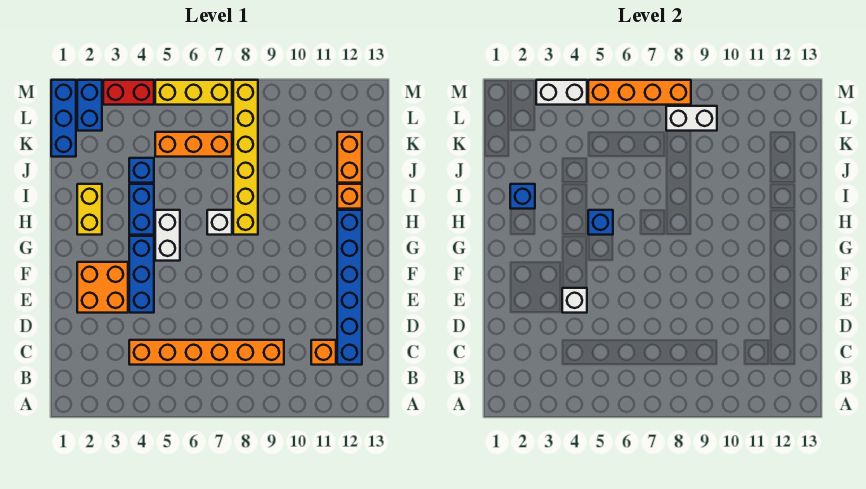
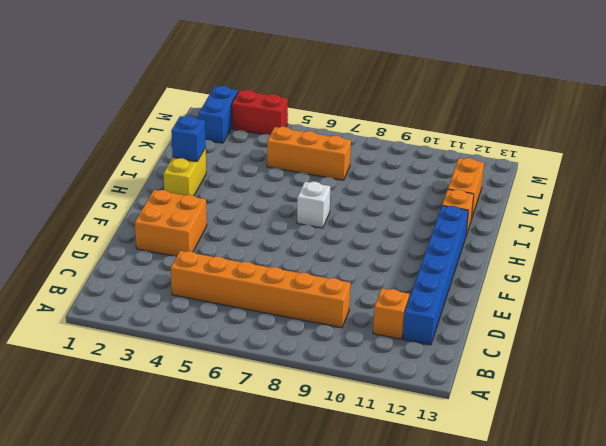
none -> blue brick E4:G4 level 1
none -> white brick G5:H5 level 1
none -> blue brick H4:I4 level 1

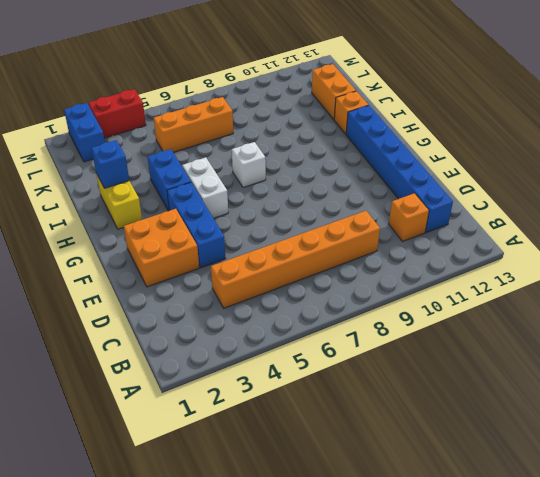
none -> yellow brick H8:M8 level 1
none -> blue brick J4 level 1
none -> blue brick K1:M1 level 1

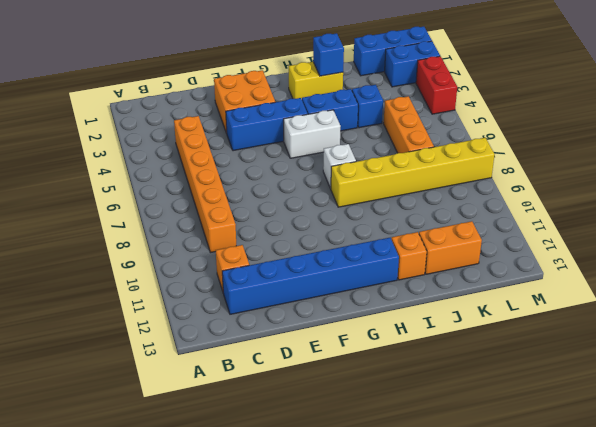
none -> yellow brick M5:M7 level 1
none -> white brick E4 level 2
none -> blue brick H5 level 2

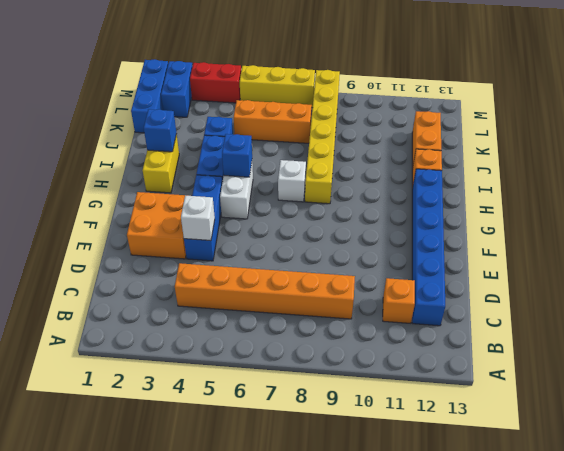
none -> white brick L8:L9 level 2
none -> white brick M3:M4 level 2
none -> orange brick M5:M8 level 2

